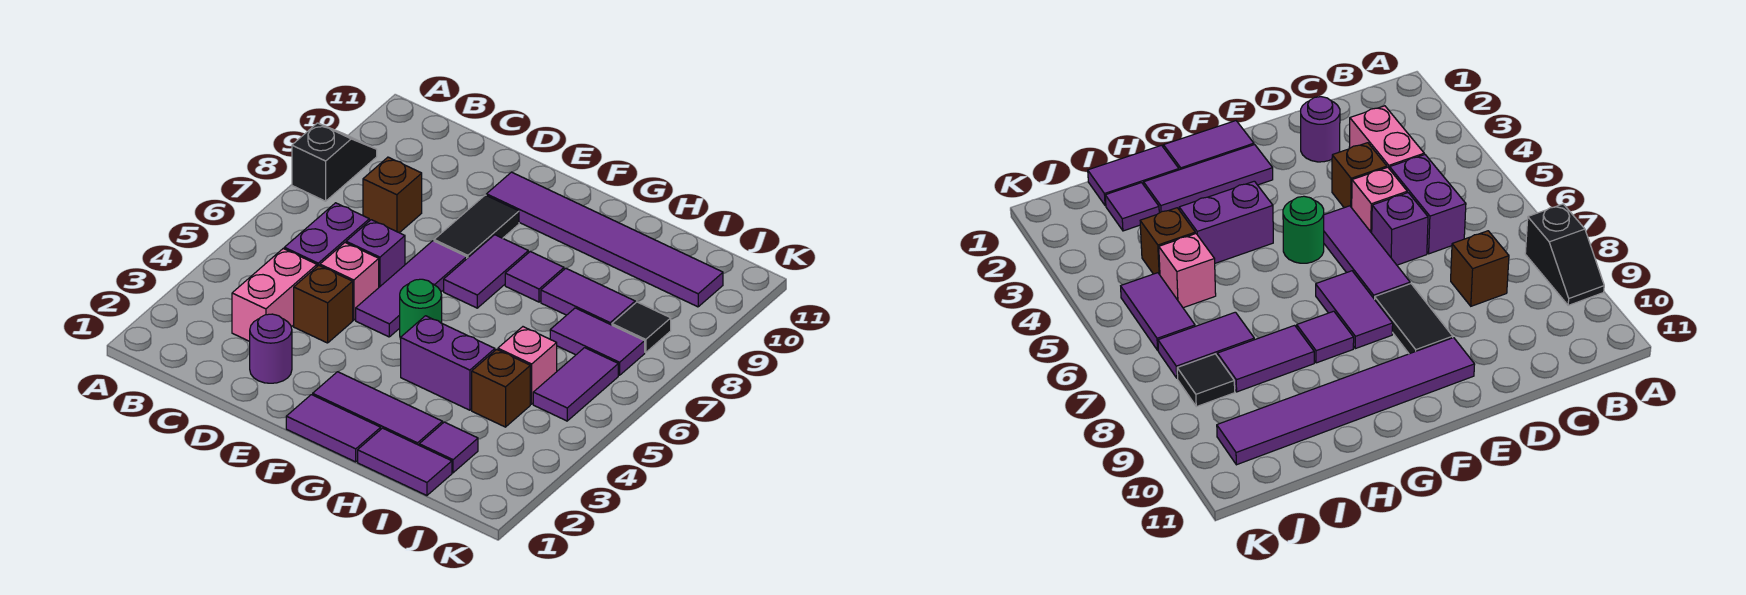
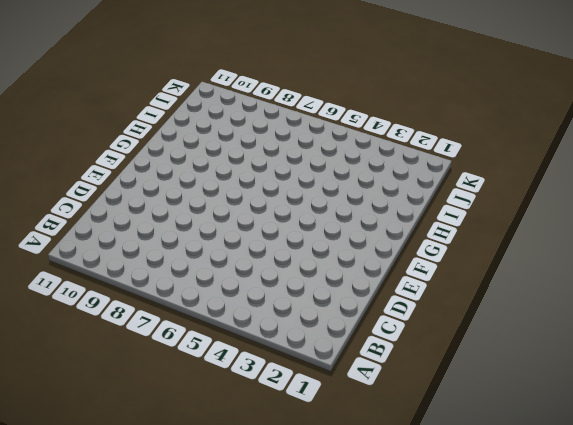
none -> black slope A8:A9 level 1 top 8
none -> pink brick C3:C4 level 1
none -> purple brick C5:C6 level 1

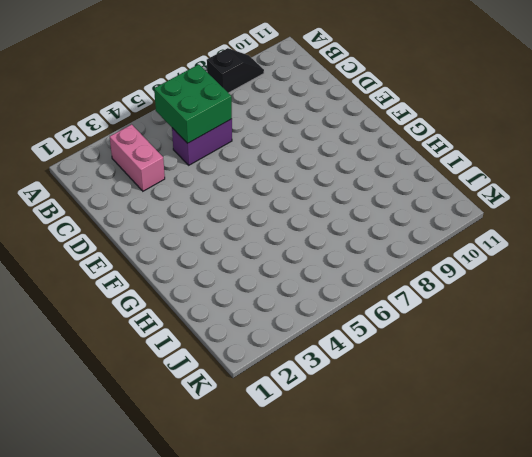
pink brick B3:C3 level 1 -> pink brick C3:C4 level 1
green brick B5:C6 level 2 -> none
none -> brown brick C8 level 1
none -> purple round brick D2 level 1
none -> brown brick D4 level 1

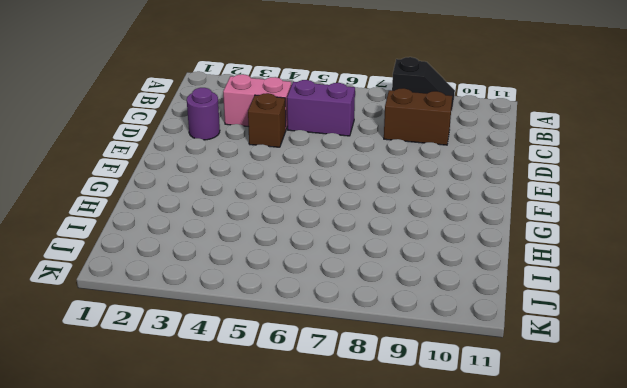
brown brick C8:C9 level 1 -> brown brick C8 level 1
none -> pink brick D5 level 1
none -> purple brick D6 level 1
none -> purple tile E5:E7 level 1

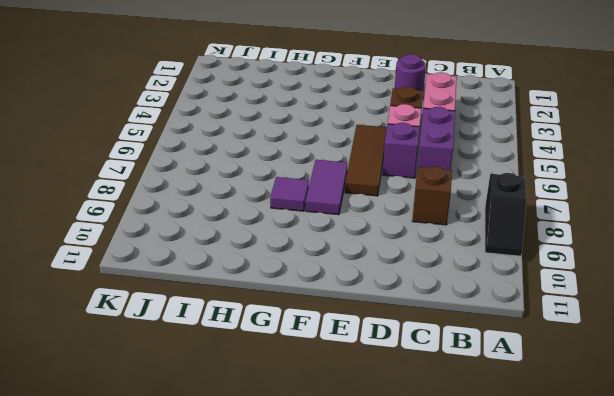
brown tile E5:E7 level 1 -> purple tile E5:E7 level 1
none -> black tile E8:E9 level 1
none -> purple tile E10:J10 level 1
none -> purple tile F1:G1 level 1

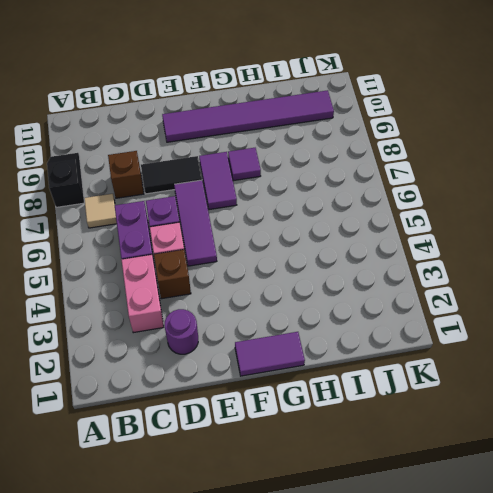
tan tile B7 level 1 -> none
black tile D8:E8 level 1 -> black tile E8:E9 level 1
none -> purple tile F2:H2 level 1
none -> green round brick F5 level 1
none -> purple brick G4:H4 level 1

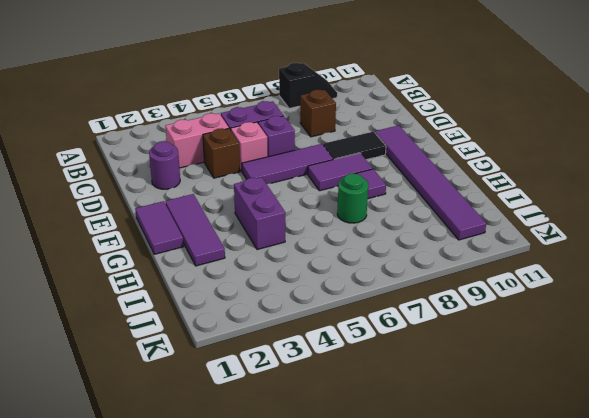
green round brick H7 level 1 -> green round brick F5 level 1
none -> purple tile H1:I1 level 1
none -> purple tile H8:I8 level 1
none -> purple tile I2 level 1

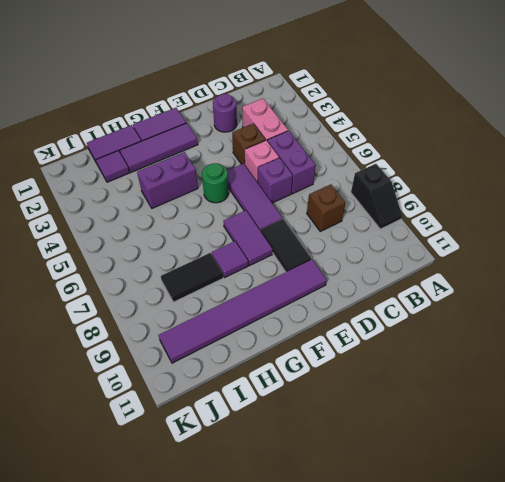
black tile H8:I8 level 1 -> purple tile H8:I8 level 1
none -> brown brick I4 level 1
none -> pink brick I5 level 1
none -> purple tile I7:J7 level 1

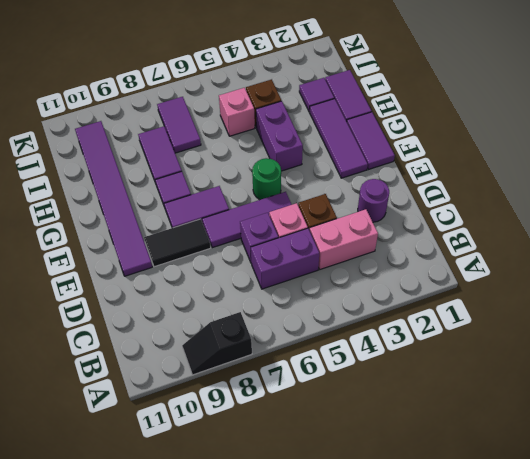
none -> brown brick C8 level 1
none -> purple tile J5:J6 level 1
none -> black tile J8 level 1

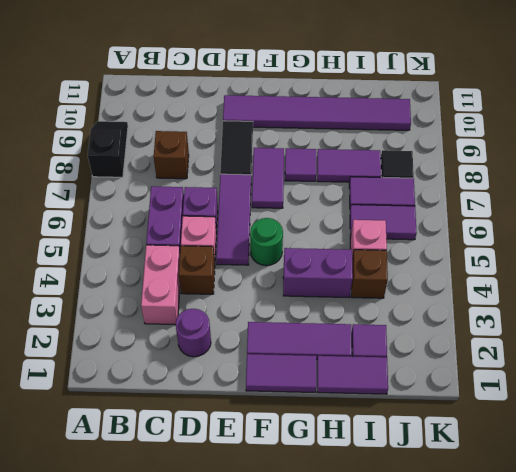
purple tile I6:J6 level 1 -> purple tile J5:J6 level 1

